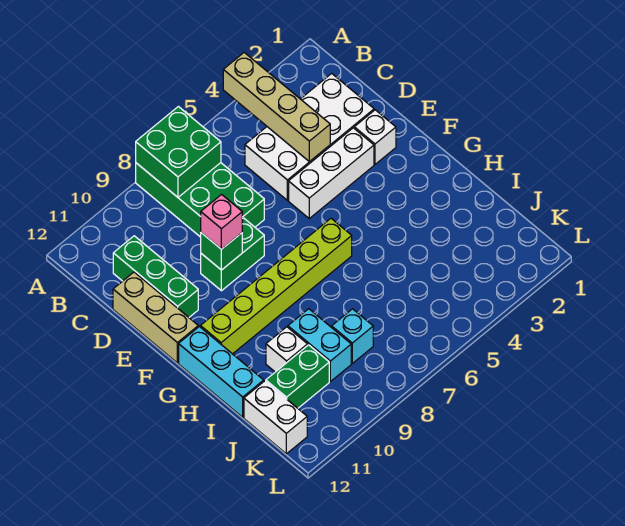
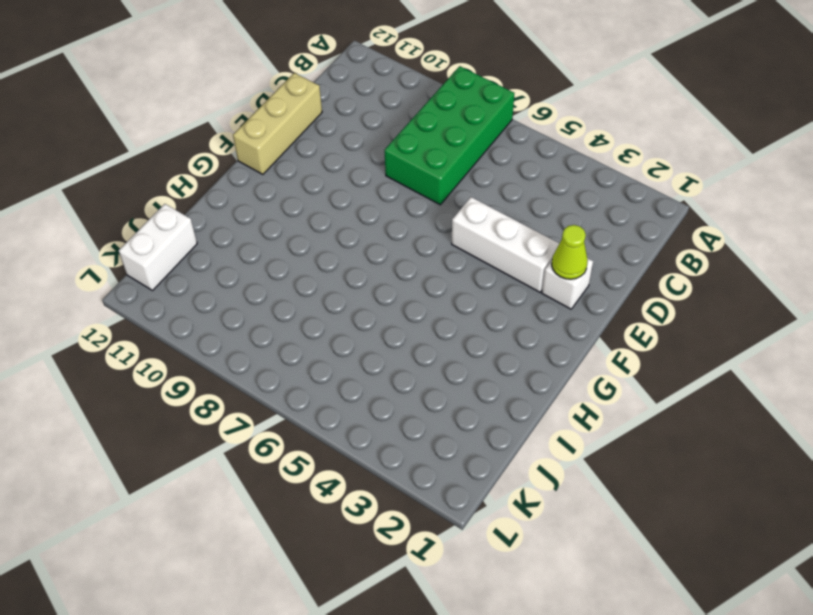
lime cone E2 level 2 -> none
none -> white brick C2:D5 level 1
none -> green brick C11:E11 level 1
none -> green brick E8:E9 level 1

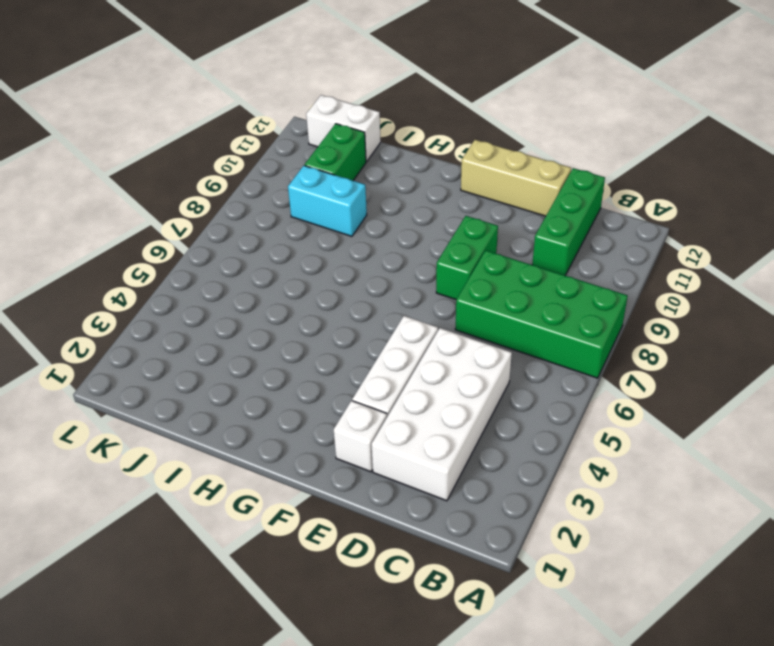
green brick C10:C12 level 1 -> green brick C11:E11 level 1
none -> lime brick G6:G11 level 1
none -> cyan brick G12:I12 level 1
none -> white brick I10 level 1

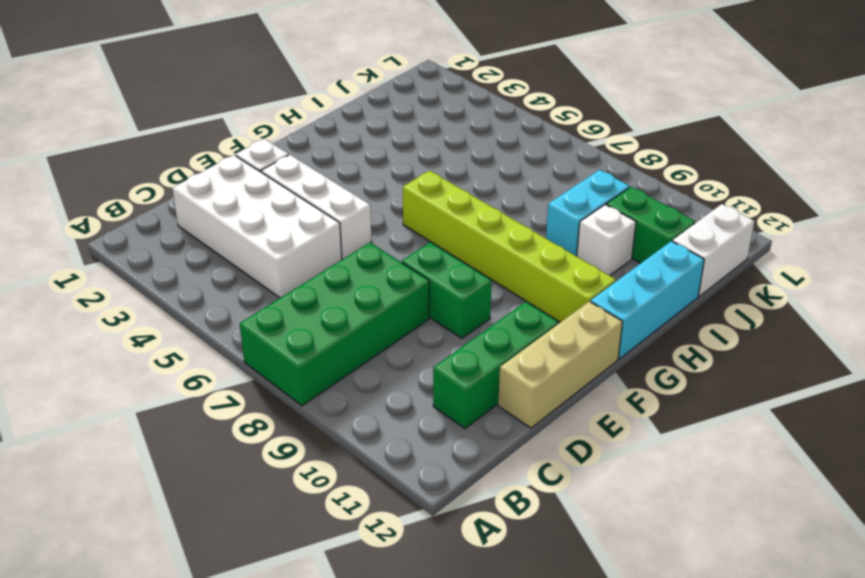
none -> cyan brick J8 level 1
none -> tan brick A4:D4 level 2
none -> green brick A7:B8 level 2

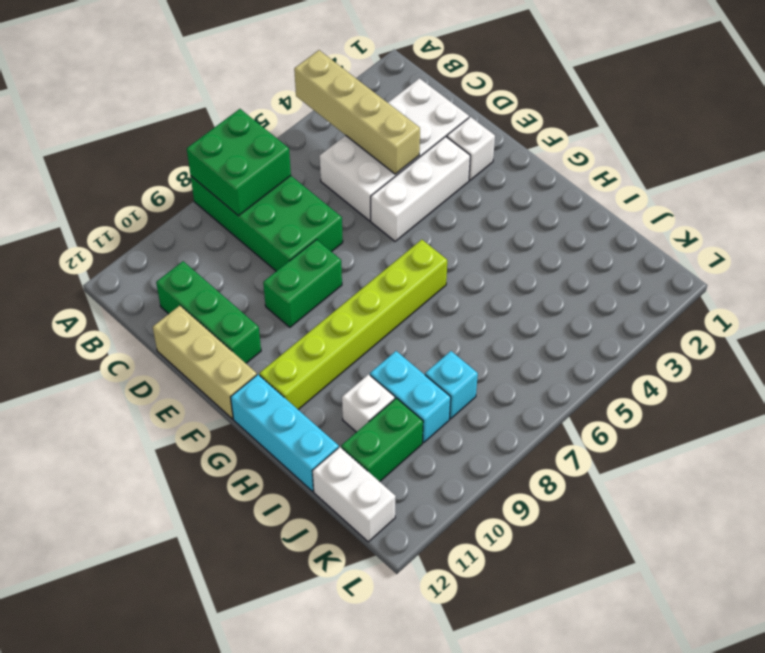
none -> green brick E9 level 2
none -> pink brick E9 level 3

